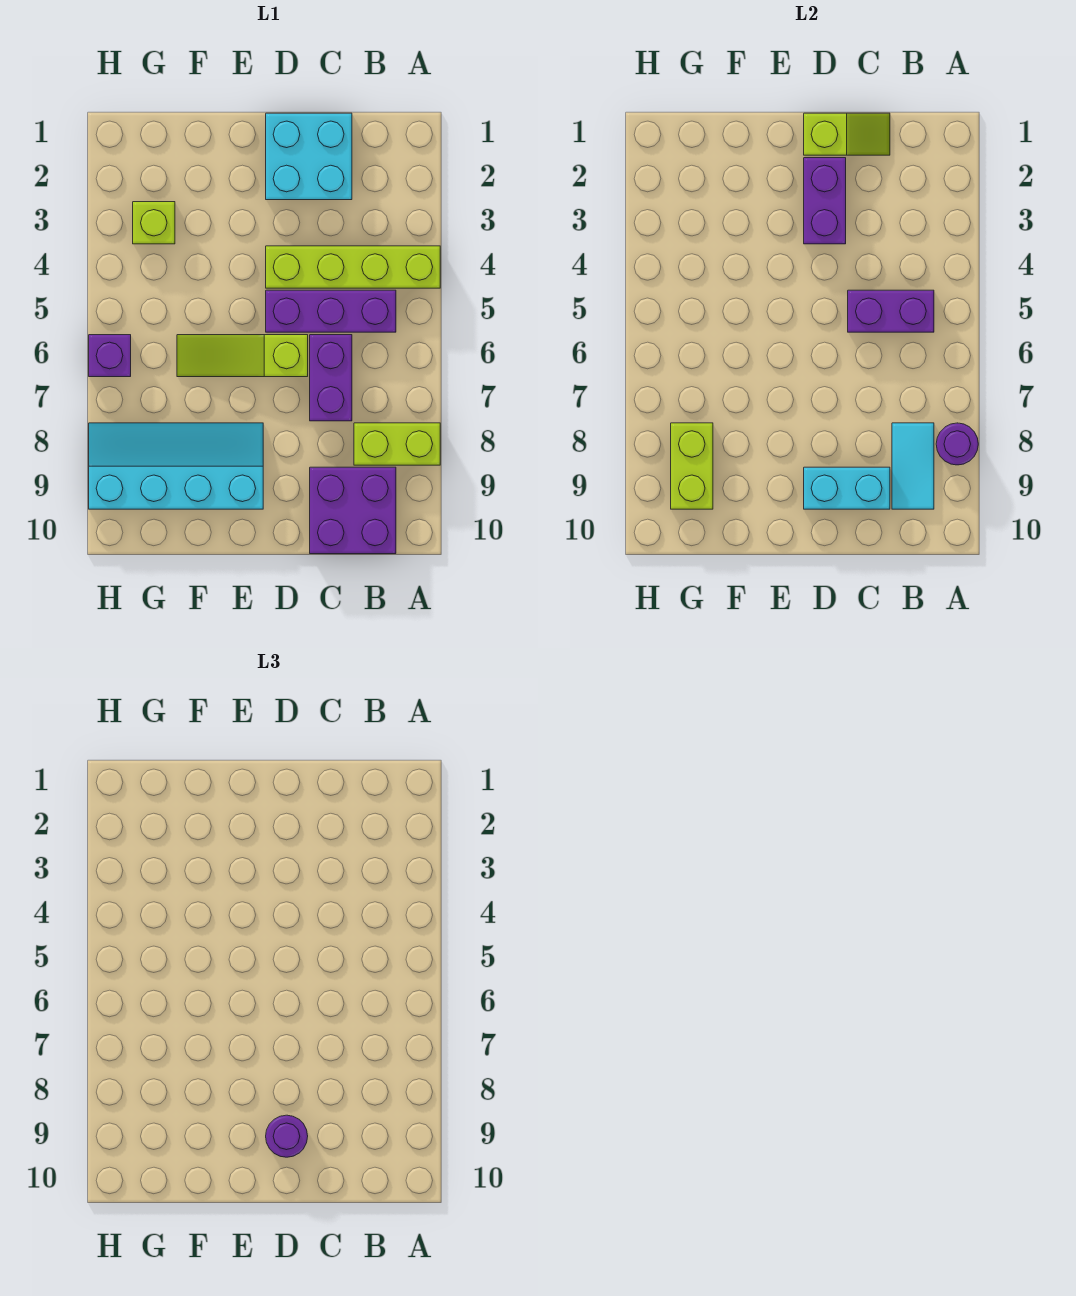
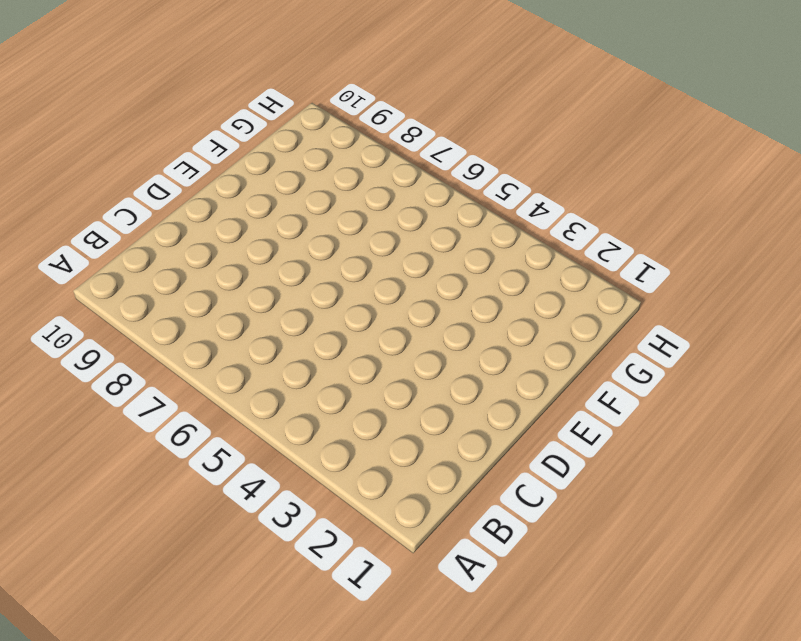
none -> lime brick A4:D4 level 1
none -> lime brick A8:B8 level 1
none -> purple brick B5:D5 level 1

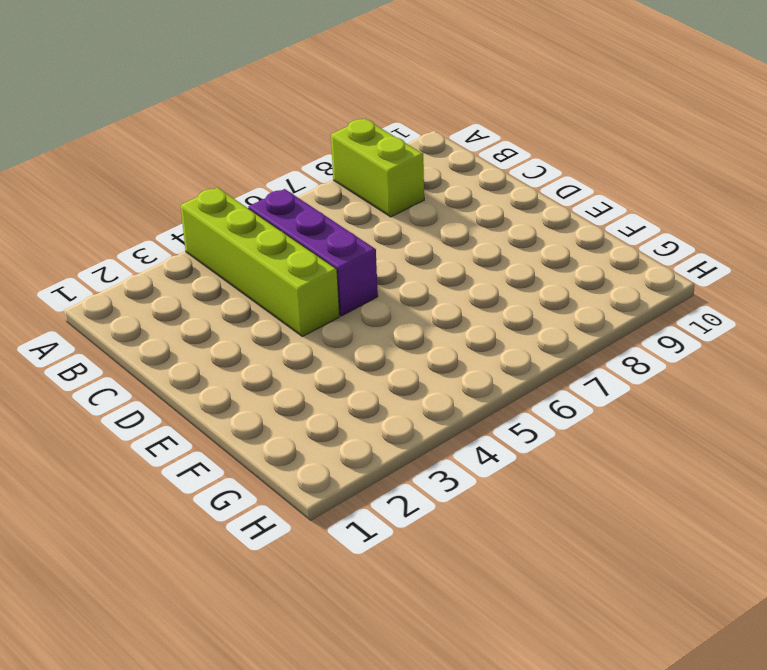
none -> purple brick B9:C10 level 1
none -> cyan brick C1:D2 level 1
none -> purple brick C6:C7 level 1

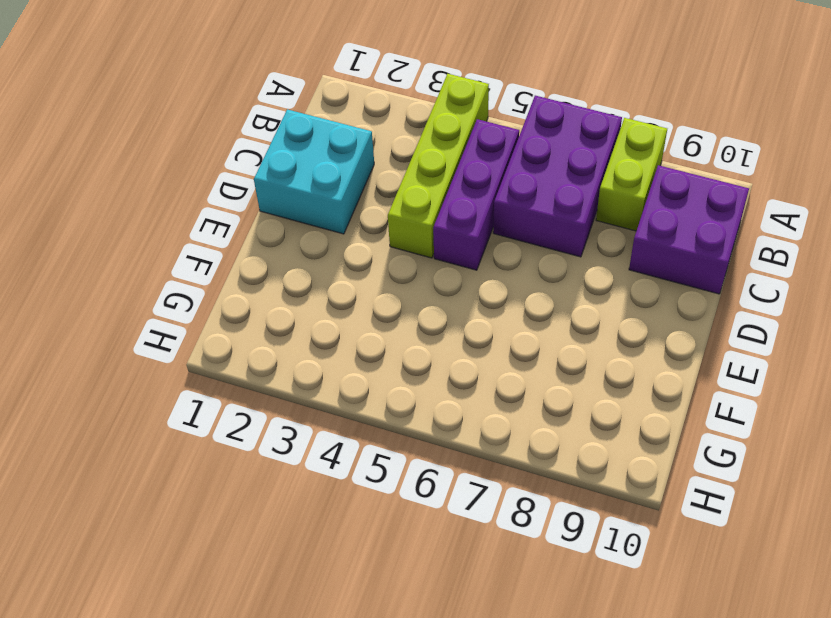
purple brick A6:C7 level 1 -> purple brick C6:C7 level 1
none -> lime slope D6:F6 level 1 top D
none -> cyan slope E8:H9 level 1 top 9
none -> lime brick G3 level 1

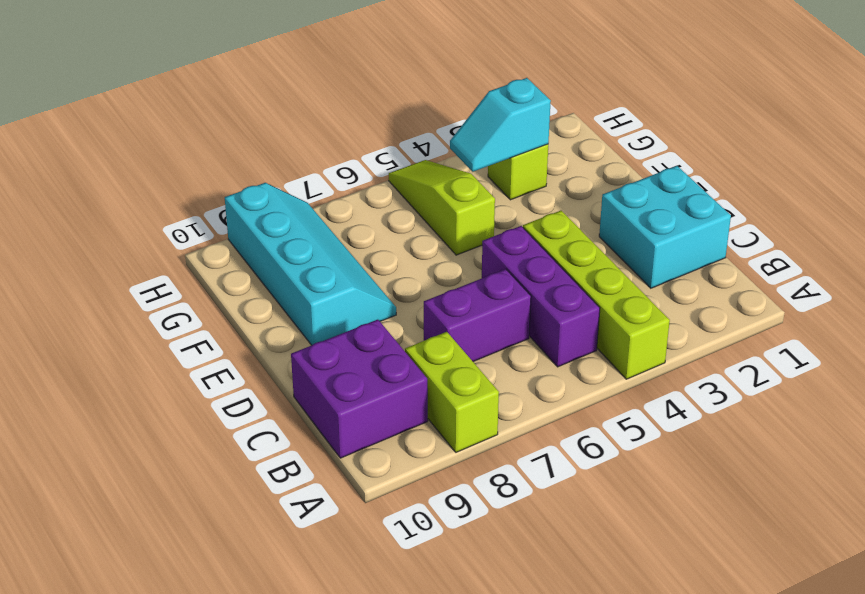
lime slope F5:H5 level 1 top F -> lime slope D6:F6 level 1 top D
cyan slope G3:G4 level 2 top 3 -> none
none -> purple brick H6 level 1
none -> purple round brick A8 level 2
none -> purple brick B5:C5 level 2

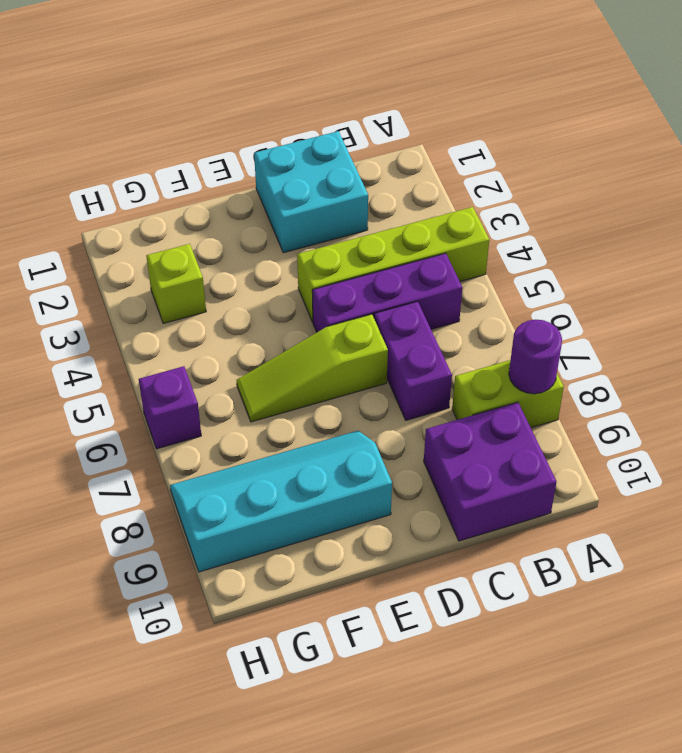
none -> purple brick B5:C5 level 2
none -> cyan tile B8:B9 level 2
none -> lime slope C1:D1 level 2 top D

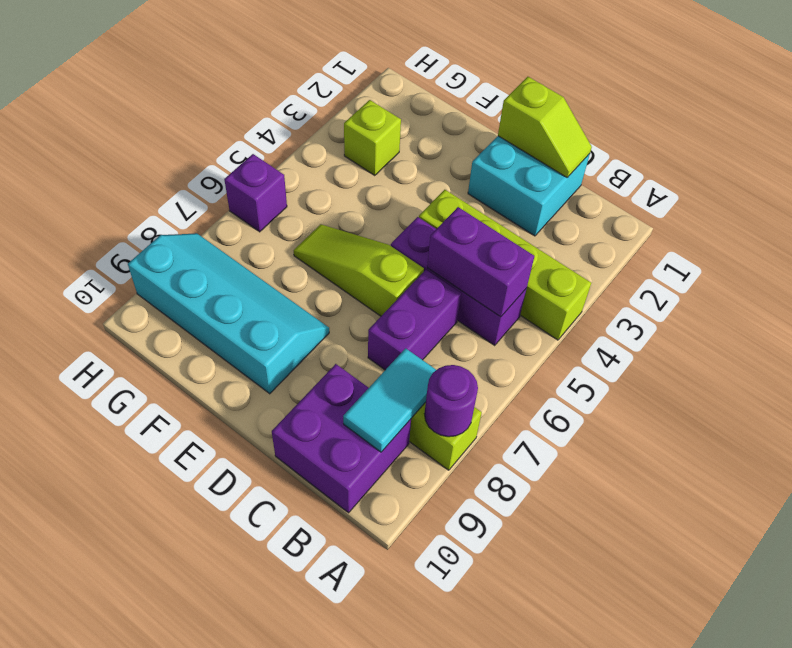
none -> cyan brick C9:D9 level 2
none -> purple brick D2:D3 level 2
none -> lime brick G8:G9 level 2

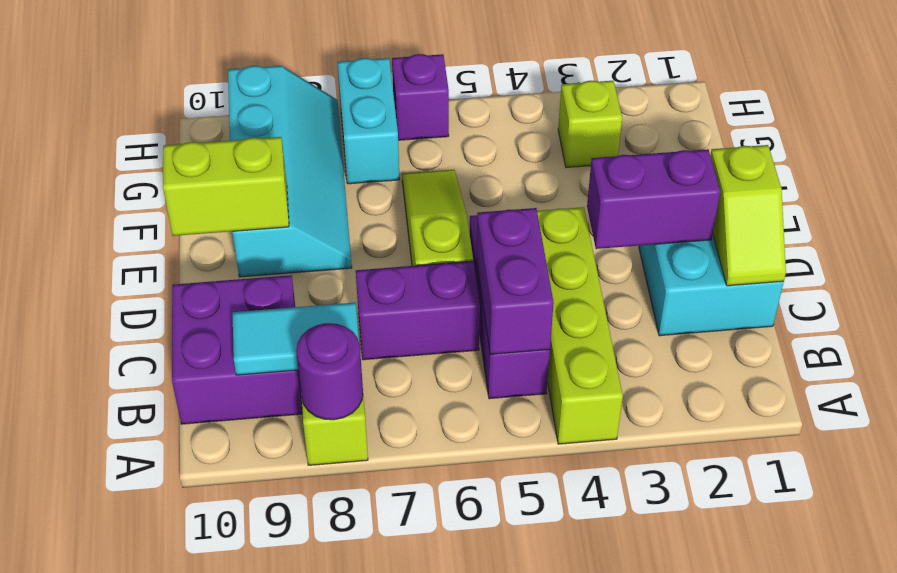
lime brick E9:E10 level 2 -> lime brick G8:G9 level 2
cyan brick G7:H7 level 1 -> cyan brick C9:D9 level 2
none -> purple round brick D9 level 3

